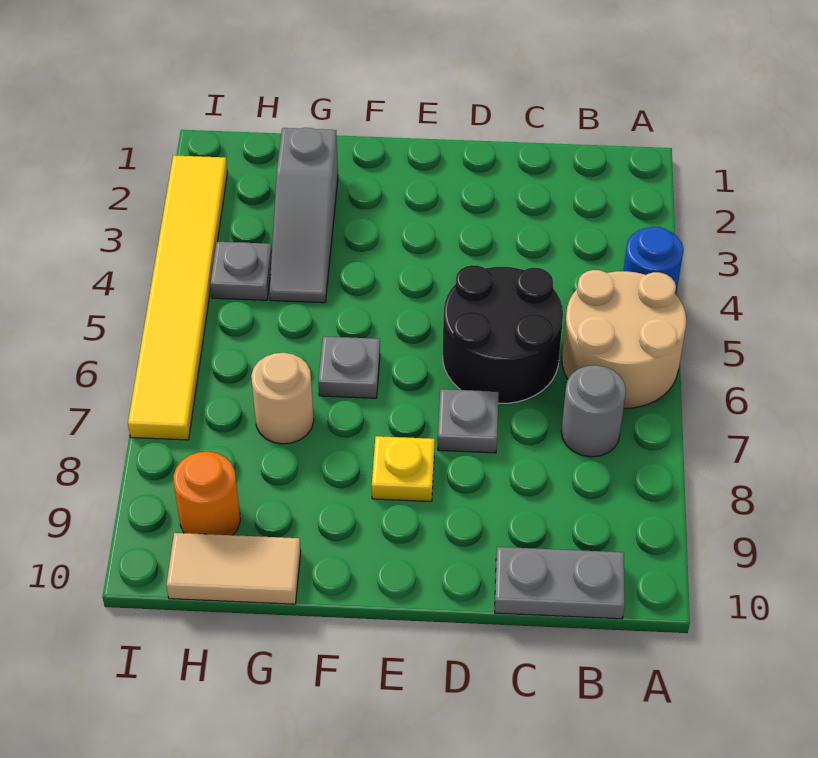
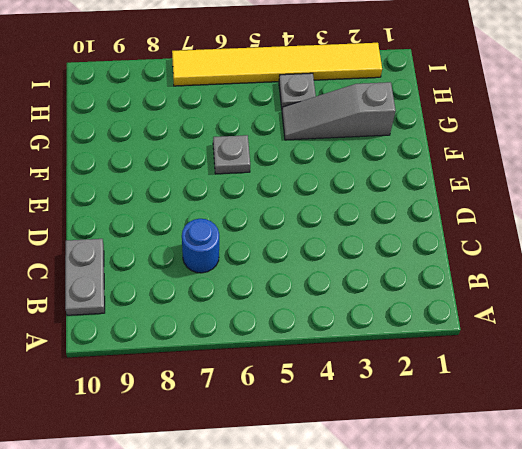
blue round brick C7 level 1 -> blue round brick A4 level 1
none -> tan round brick A5:B6 level 1
none -> grey round brick B7 level 1
none -> black round brick C5:D6 level 1

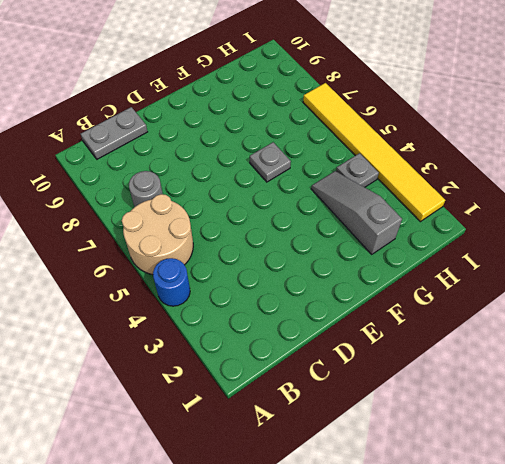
none -> black round brick C5:D6 level 1
none -> grey plate D7 level 1
none -> yellow plate E8 level 1

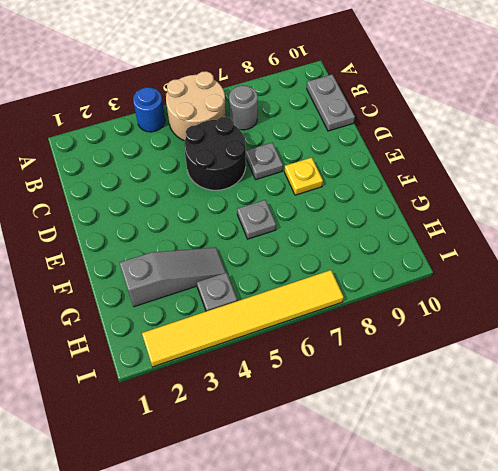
none -> tan round brick G7 level 1
none -> tan tile G10:H10 level 1
none -> orange round brick H9 level 1

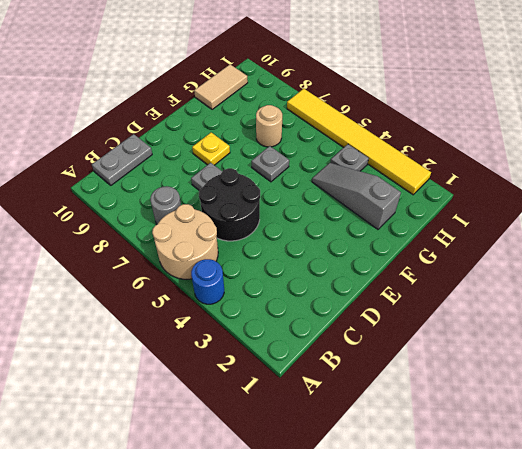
none -> orange round brick H9 level 1

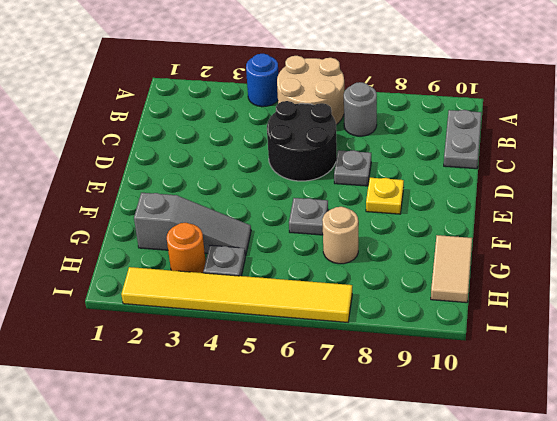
orange round brick H3 level 1 -> orange round brick H9 level 1

